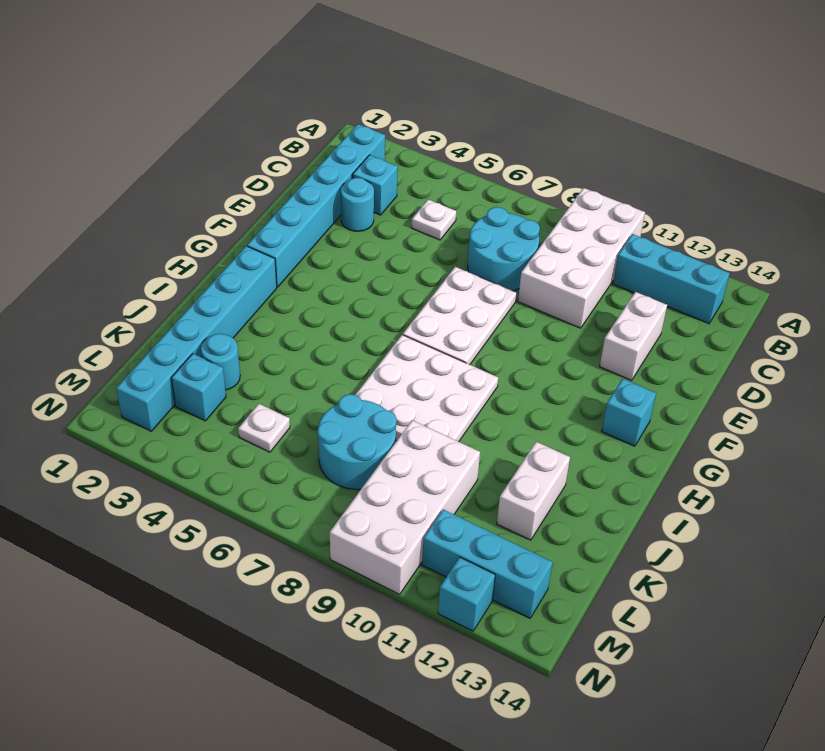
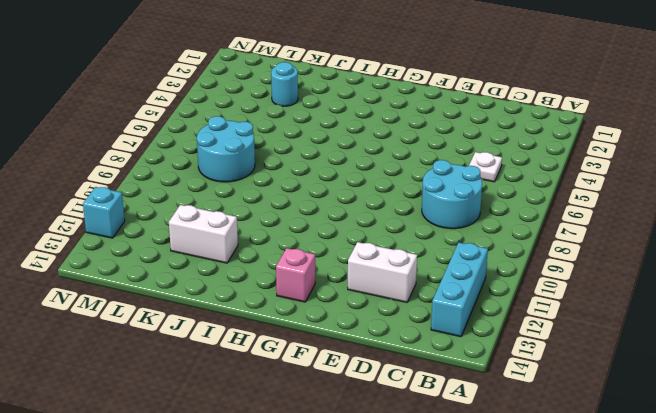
pink brick G13 level 1 -> cyan brick G13 level 1
none -> white brick A9:D10 level 1
none -> cyan brick B2:G2 level 1
none -> cyan brick C3 level 1

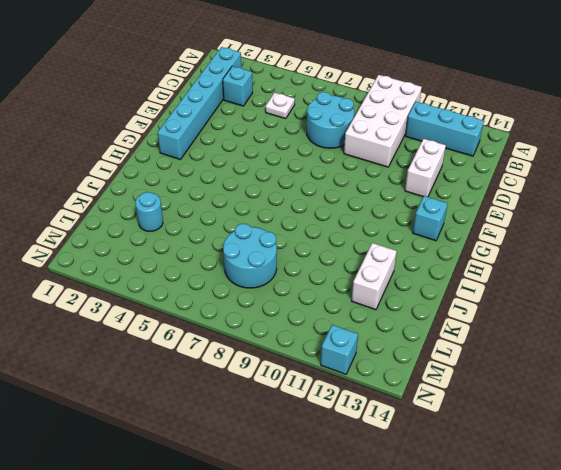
none -> cyan round brick D3 level 1
none -> white plate E7:G8 level 1
none -> cyan brick H2:M2 level 1

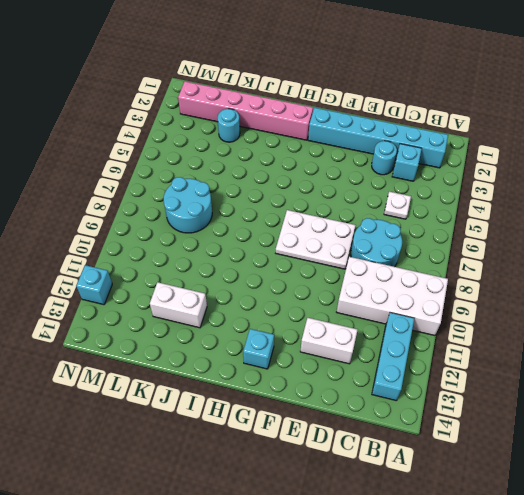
pink brick H2:M2 level 1 -> cyan brick H2:M2 level 1
none -> white plate H7:J9 level 1
none -> white brick K9:N10 level 1
none -> cyan brick L3 level 1

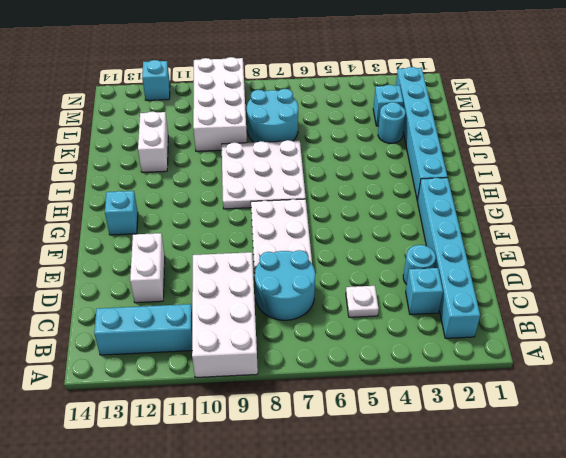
none -> white plate L5 level 1
none -> cyan brick M11:M13 level 1

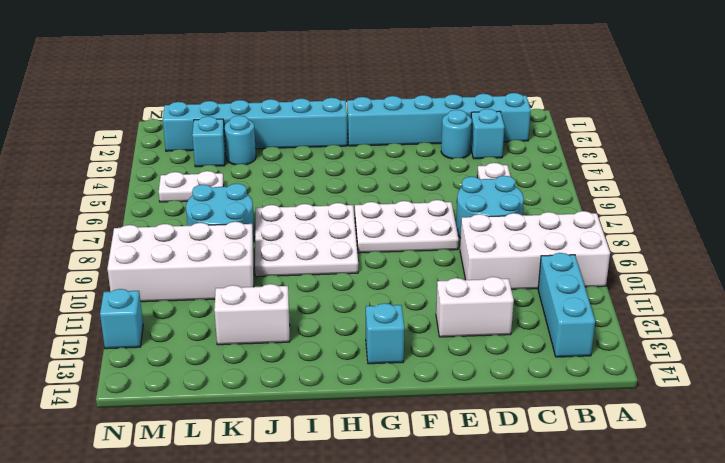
white plate L5:M5 level 1 -> white plate L5 level 1
none -> cyan brick M11:M13 level 1

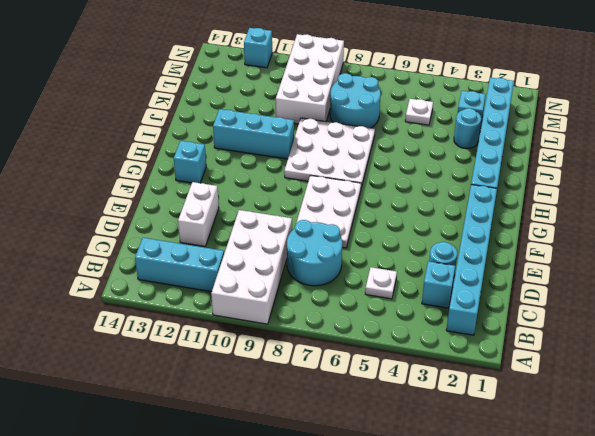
cyan brick I10:I12 level 1 -> cyan brick M11:M13 level 1
none -> white brick J12:K12 level 1

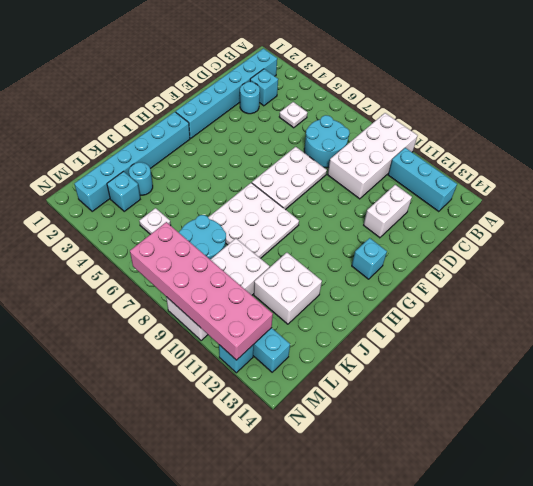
white brick J11:K12 level 1 -> white brick J12:K12 level 1
pink brick M7:N12 level 2 -> none

